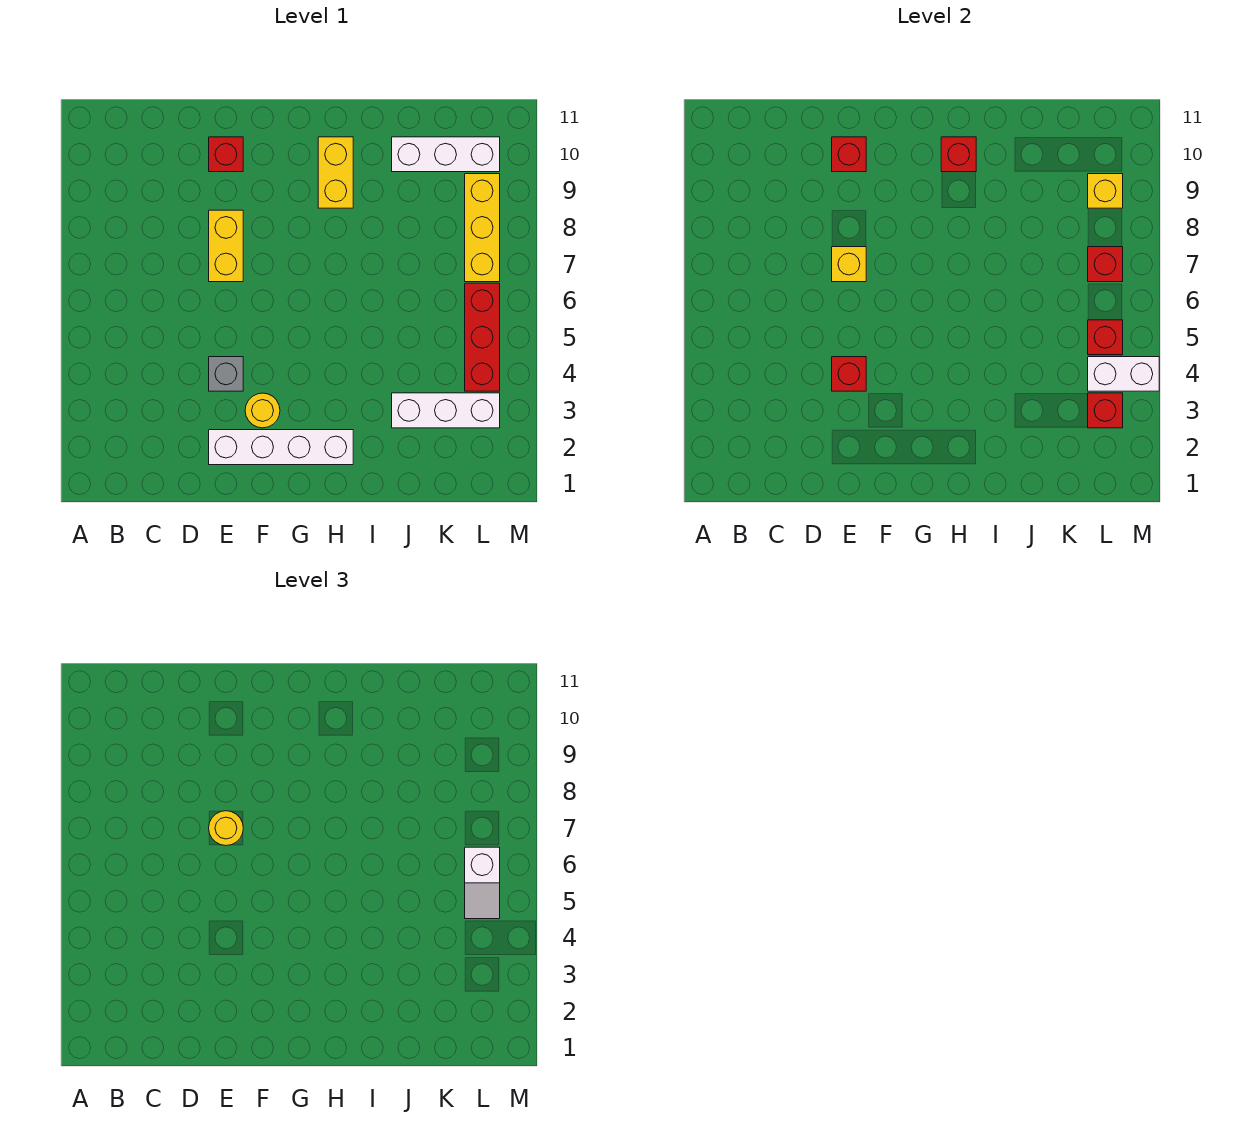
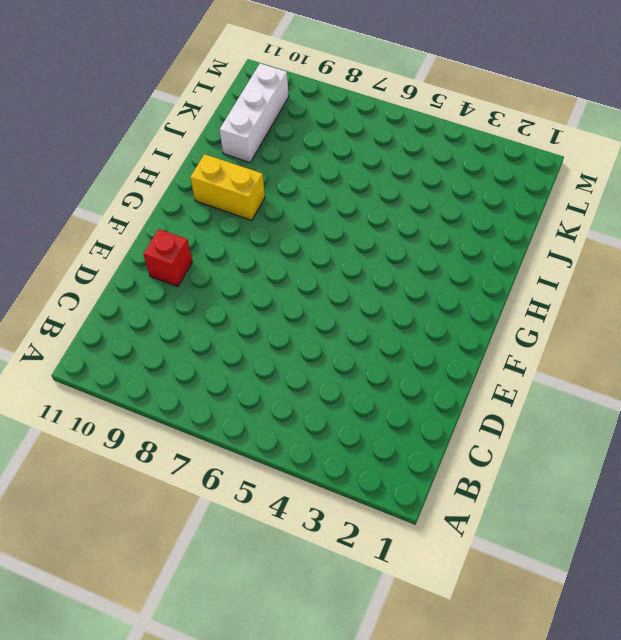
none -> white brick E2:H2 level 1
none -> grey brick E4 level 1
none -> yellow brick E7:E8 level 1

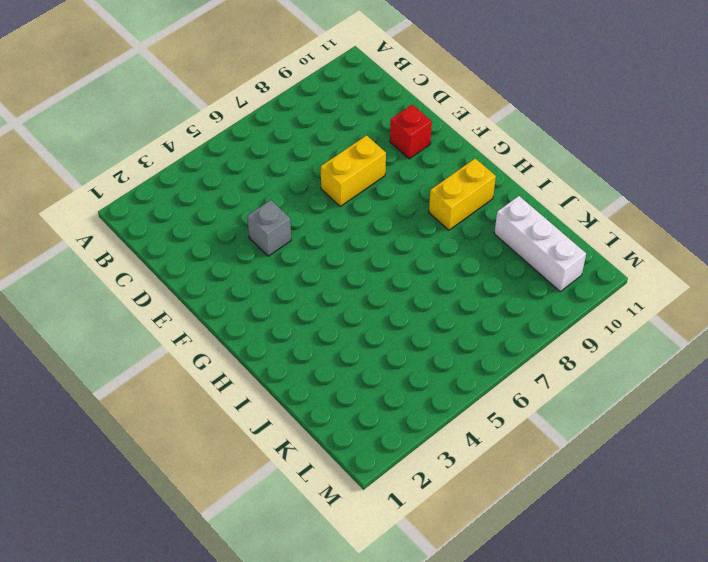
none -> white brick E2:H2 level 1
none -> yellow round brick F3 level 1
none -> white brick J3:L3 level 1

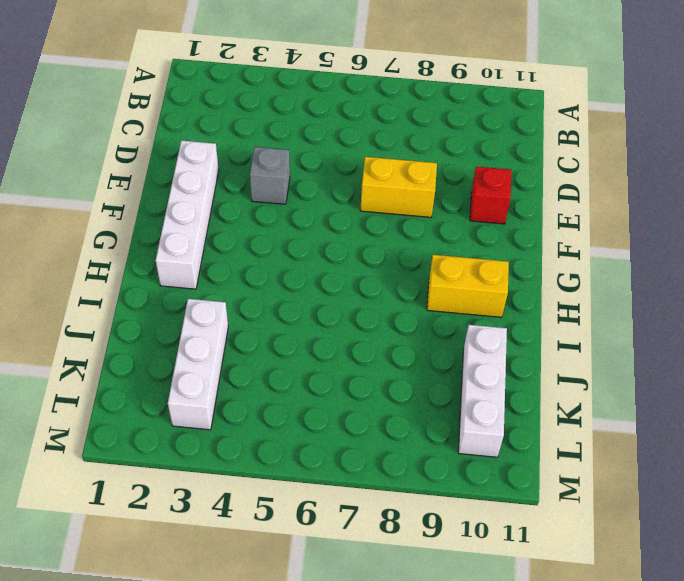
none -> yellow round brick F3 level 1
none -> red brick L4:L6 level 1
none -> yellow brick L7:L9 level 1

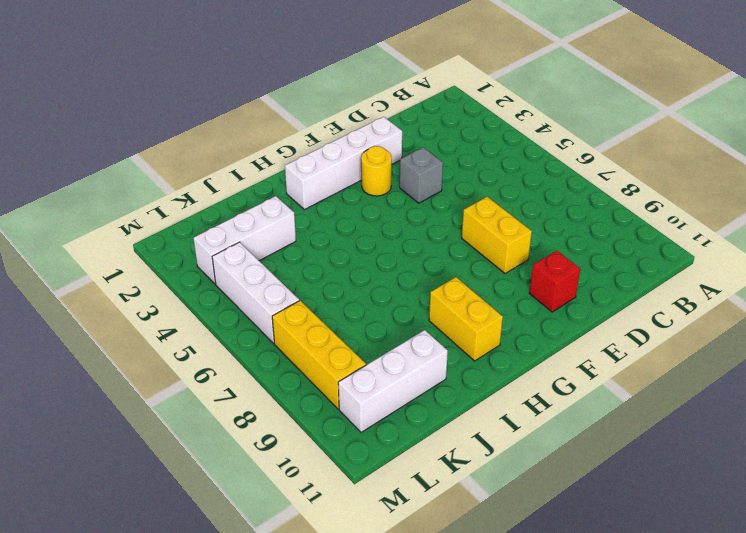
white brick L4:L6 level 1 -> red brick L4:L6 level 1
none -> red brick E4 level 2
none -> yellow brick E7 level 2
none -> red brick E10 level 2

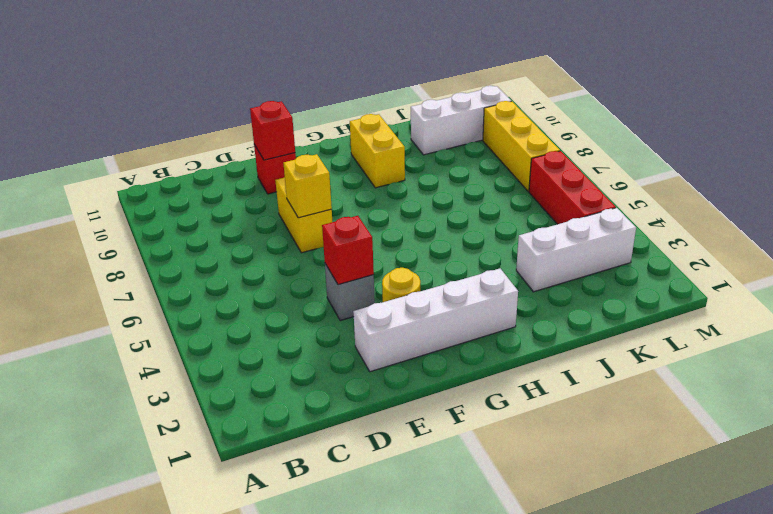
none -> red brick H10 level 2
none -> red brick L3 level 2
none -> white brick L4:M4 level 2

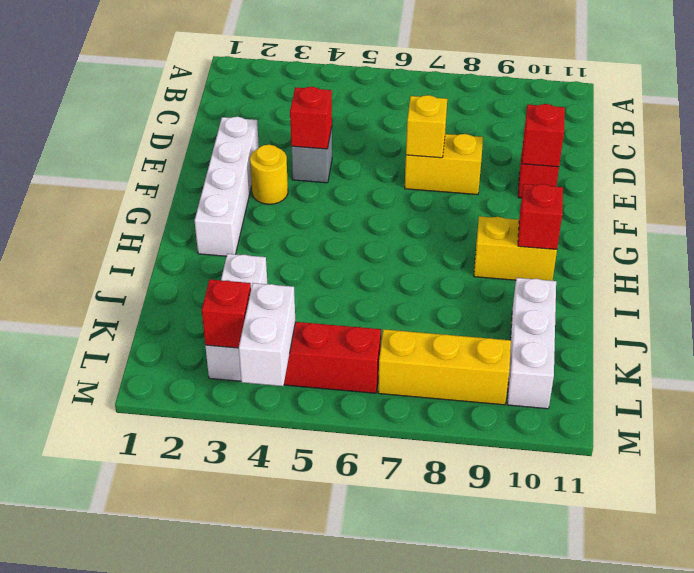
none -> red brick L5 level 2
none -> red brick L7 level 2
none -> yellow brick L9 level 2

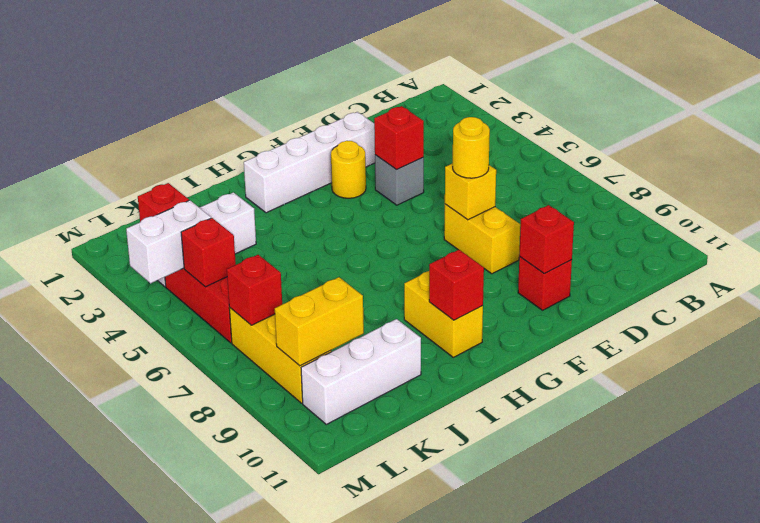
yellow brick K9:L9 level 2 -> yellow brick L9 level 2
none -> white slope L5:L6 level 3 top 6

